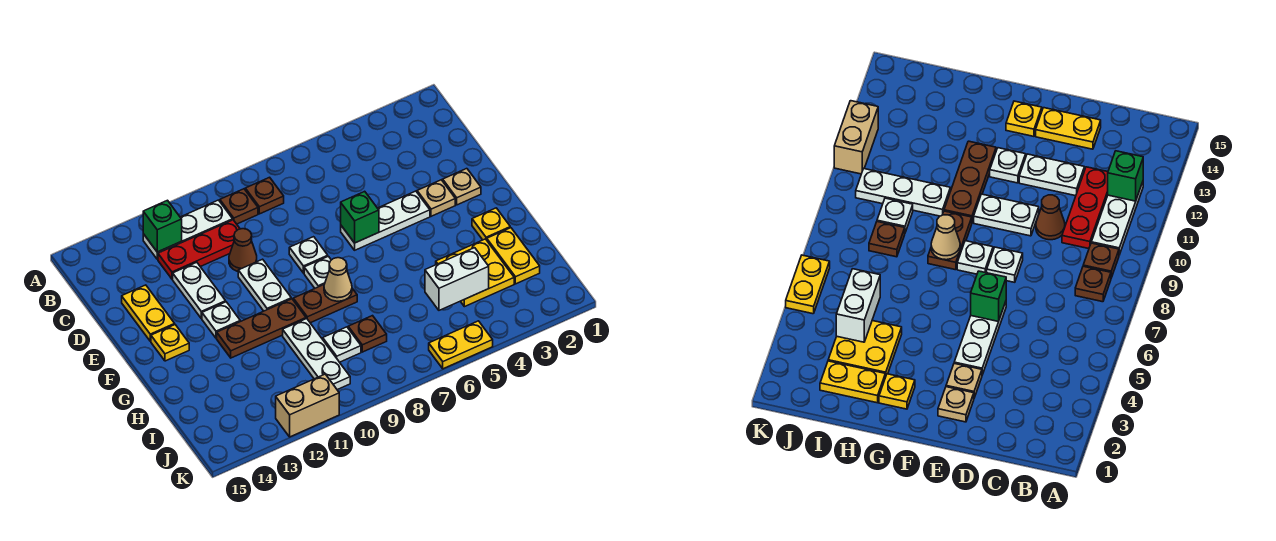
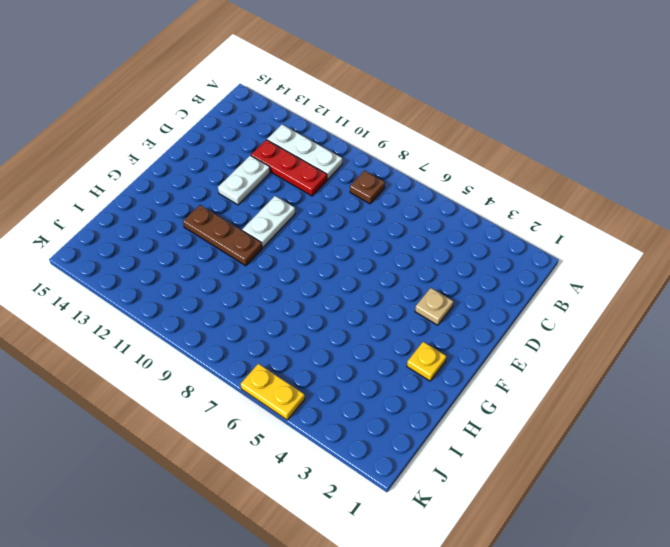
none -> brown plate B9 level 1
none -> brown cone D10 level 1
none -> yellow plate D14:E14 level 1

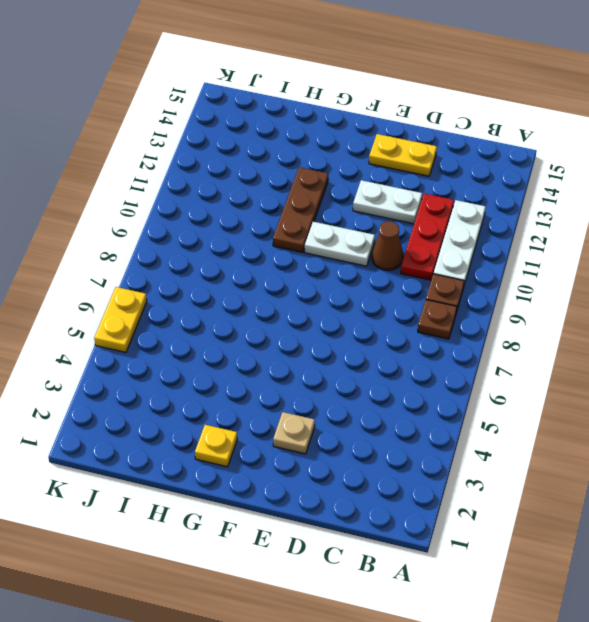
none -> tan plate E2 level 1
none -> white plate E4:E6 level 1
none -> white plate E8 level 1

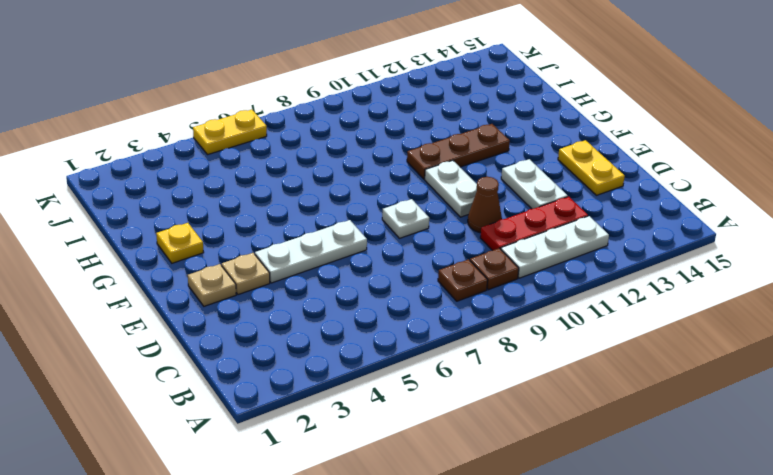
none -> white plate F8 level 1
none -> white plate F12 level 1
none -> yellow plate F14 level 1

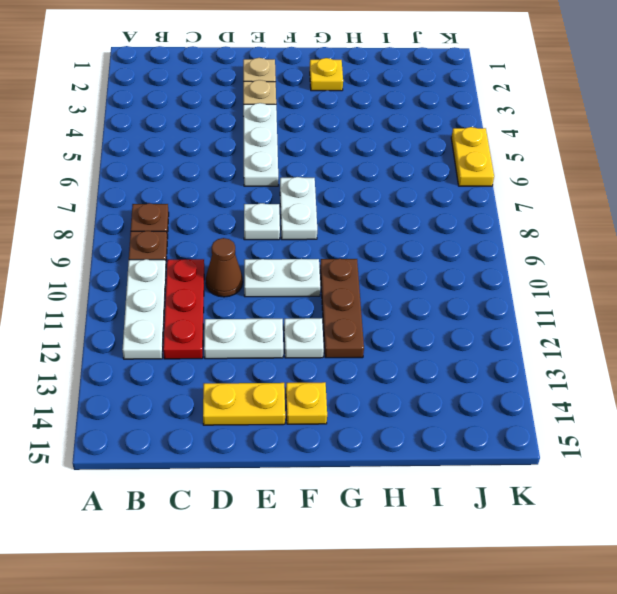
white plate F7:F8 level 1 -> white plate F8 level 1
none -> brown plate G8:G9 level 1
none -> yellow plate H2:I2 level 1
none -> yellow plate H3:I4 level 1

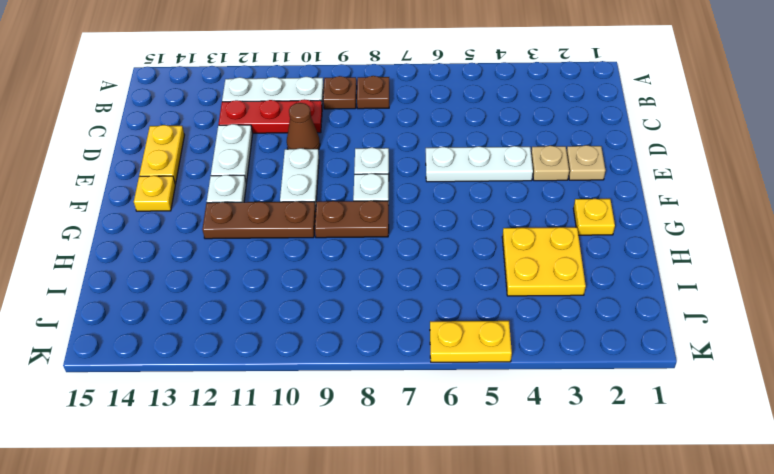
none -> yellow plate H2:I2 level 1
none -> white plate H10:J10 level 1
none -> brown plate I8 level 1

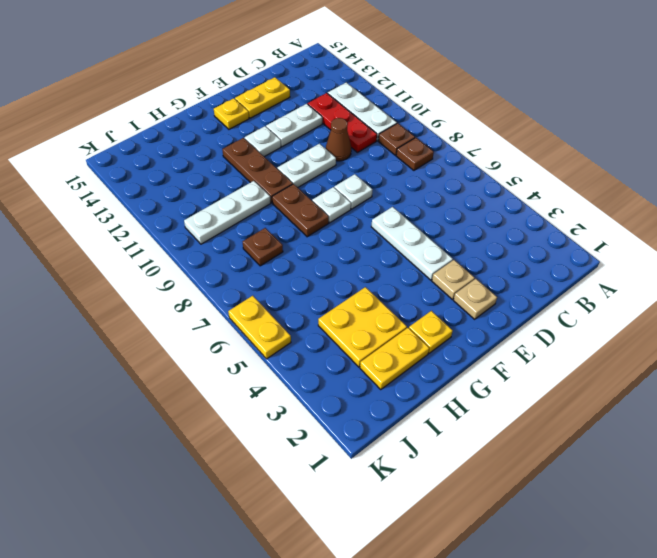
none -> white plate I9 level 1
none -> tan brick K11:K12 level 1
none -> green brick B12 level 2

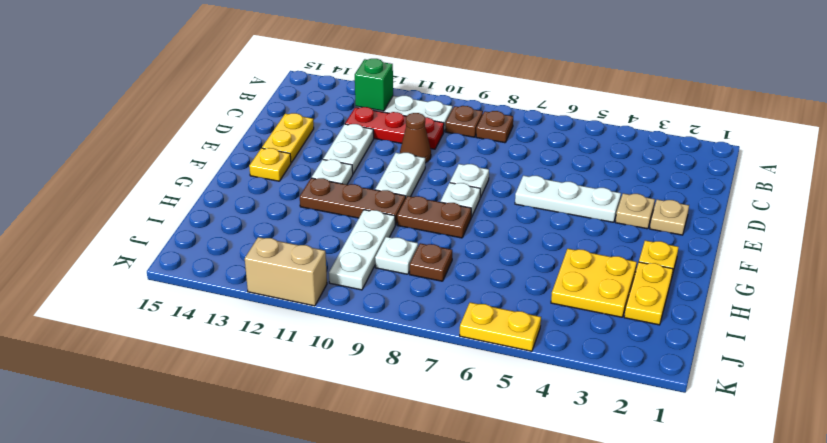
none -> green brick E6 level 2
none -> tan cone G8 level 2
none -> white brick I4:I5 level 2

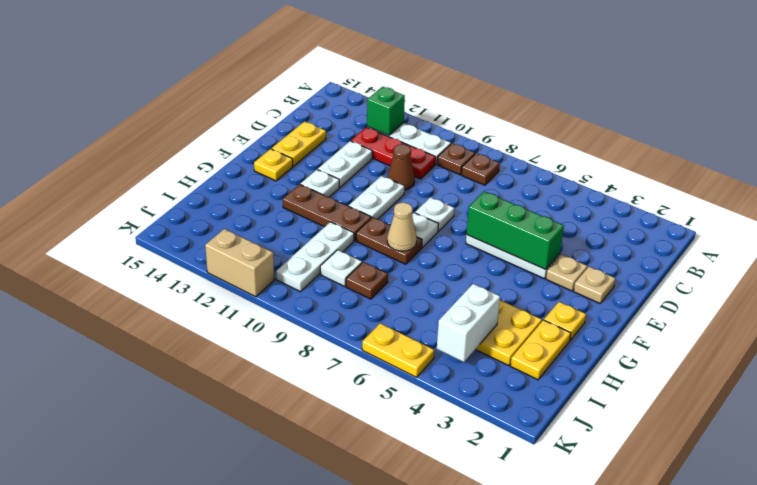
green brick E4:E6 level 2 -> green brick E6 level 2
white brick I4:J4 level 2 -> white brick I4:I5 level 2

